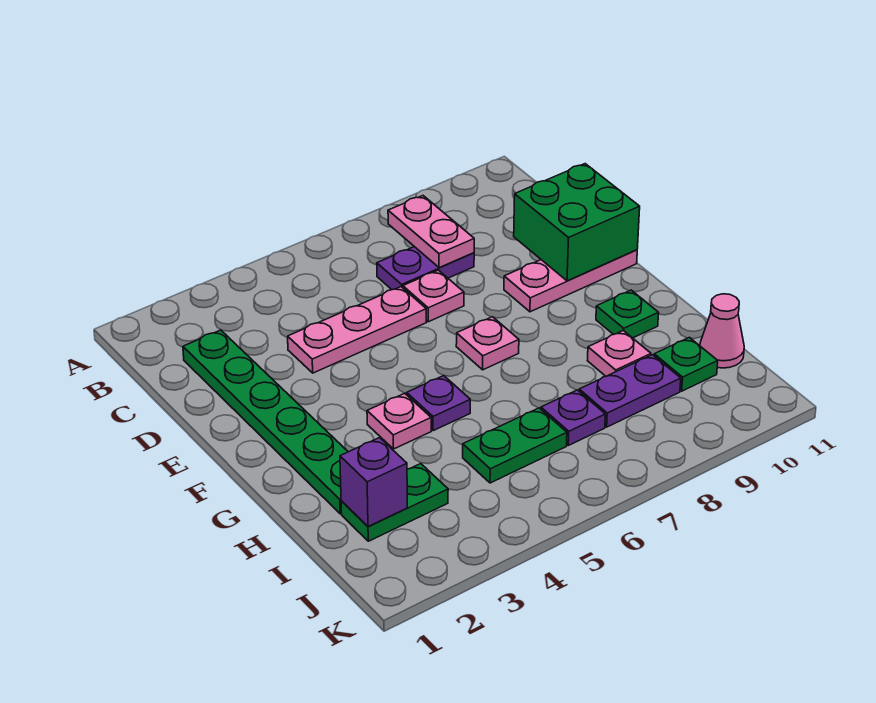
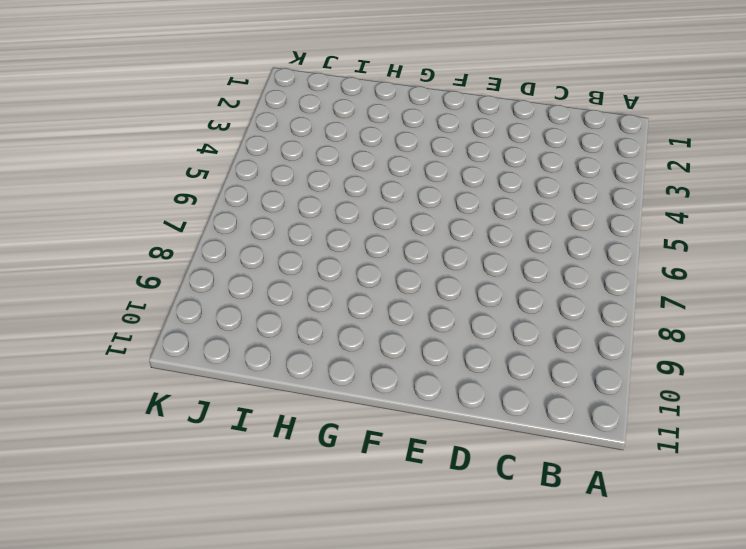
none -> green plate C2:H2 level 1
none -> purple plate C7:C8 level 1
none -> pink plate D4:D6 level 1

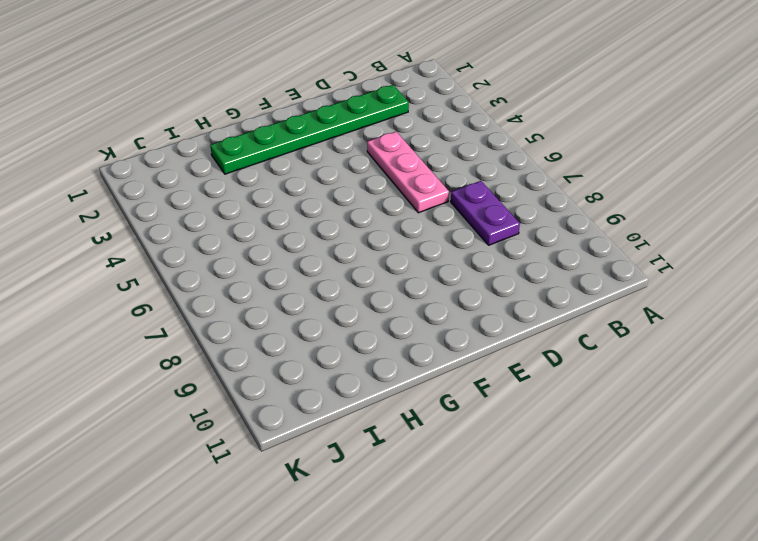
none -> pink plate D7 level 1
none -> pink plate E9:E11 level 1
none -> pink plate F7 level 1

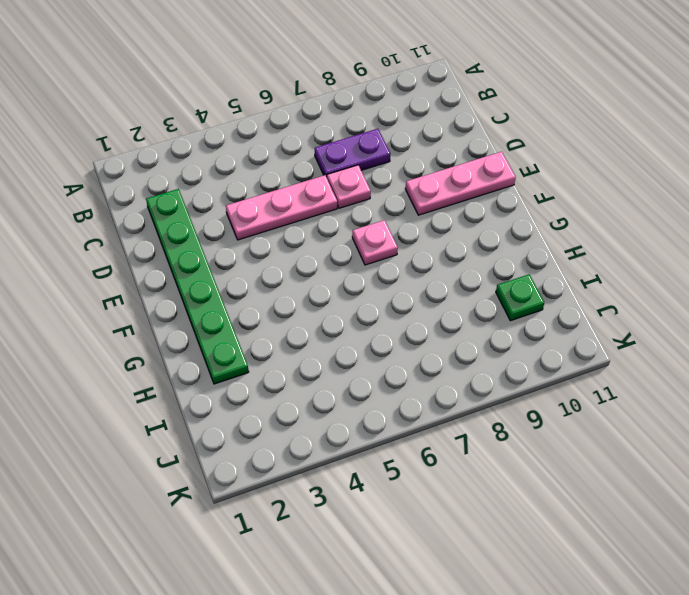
none -> pink plate G4 level 1
none -> purple plate G5 level 1
none -> green plate G10 level 1

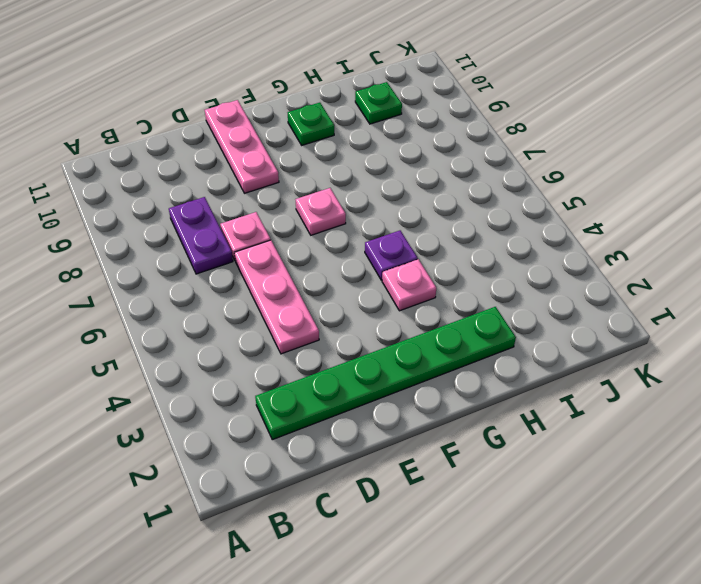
none -> pink plate H9 level 1
none -> green plate I2:I3 level 1
none -> green plate I5:I6 level 1

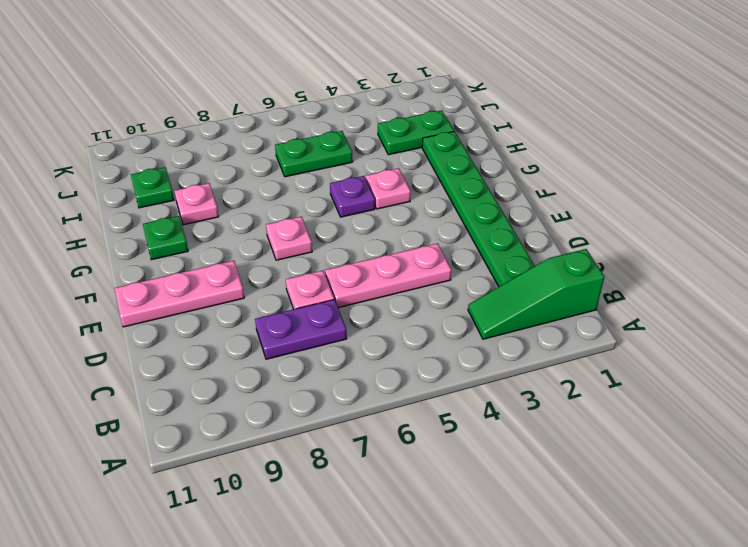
green slope B1:B3 level 1 top 1 -> none
none -> purple plate I7 level 1
none -> purple plate I8:I9 level 1
none -> pink cone I11 level 1

